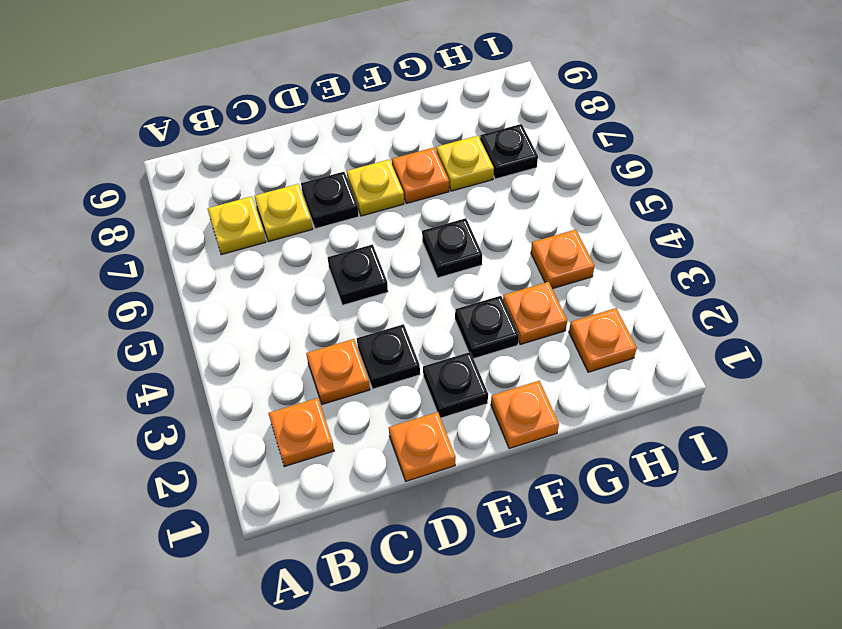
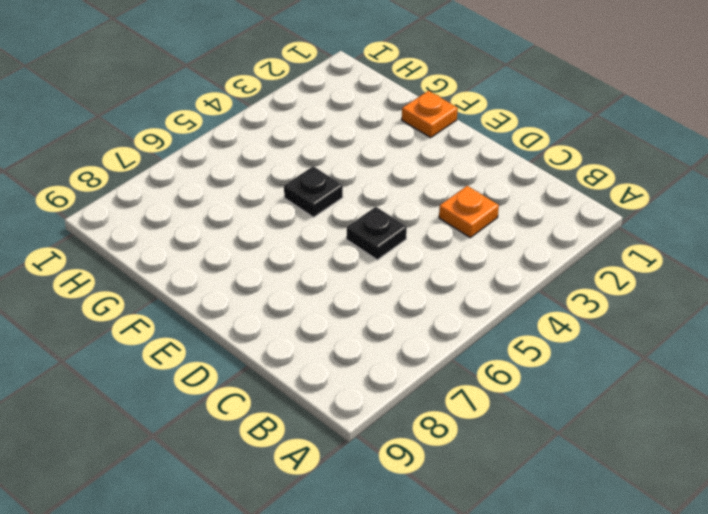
none -> orange plate B2 level 1
none -> yellow plate B7 level 1
none -> yellow plate C7 level 1

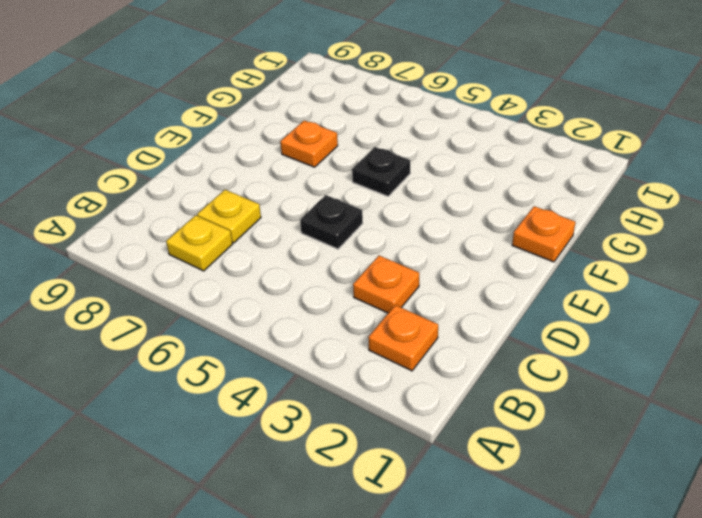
none -> orange plate D1 level 1
none -> black plate D3 level 1
none -> black plate D7 level 1

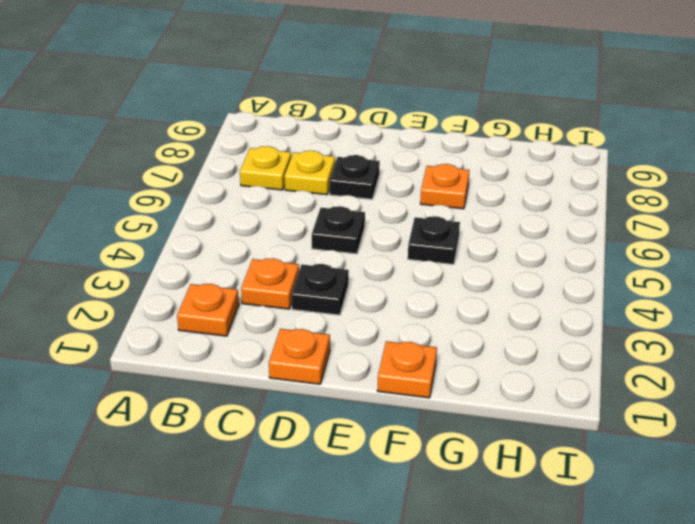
none -> black plate E2 level 1
none -> yellow plate E7 level 1
none -> black plate F3 level 1

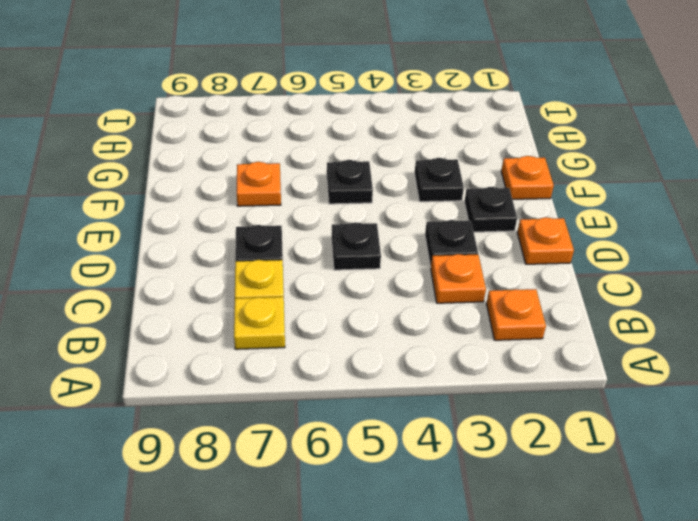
none -> yellow plate E7 level 1
none -> orange plate G3 level 1
none -> yellow plate G7 level 1

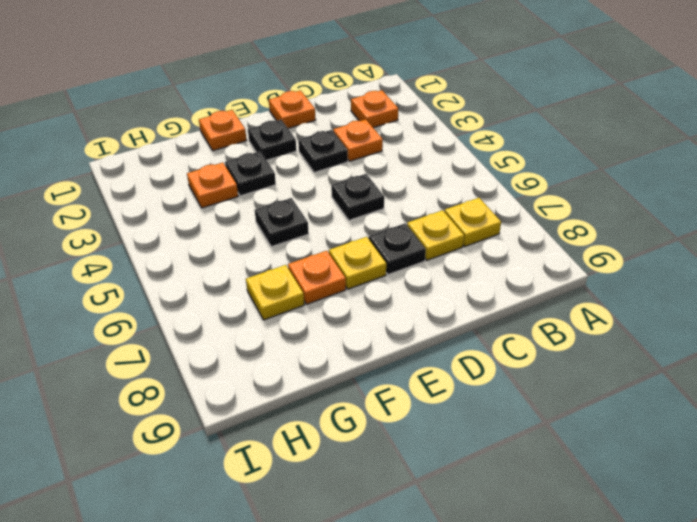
none -> orange plate H2 level 1
none -> orange plate H4 level 1
none -> black plate H7 level 1

